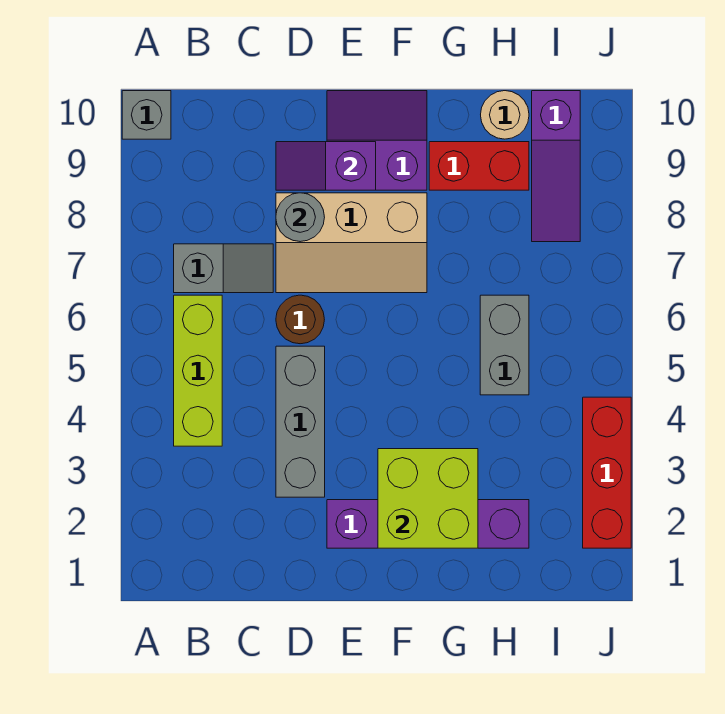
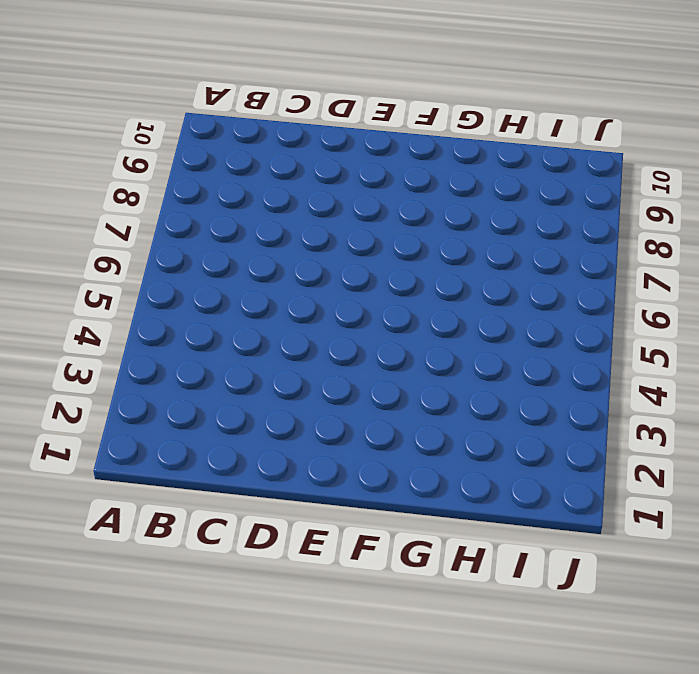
none -> grey brick A10 level 1
none -> lime brick B4:B6 level 1
none -> grey slope B7:C7 level 1 top B

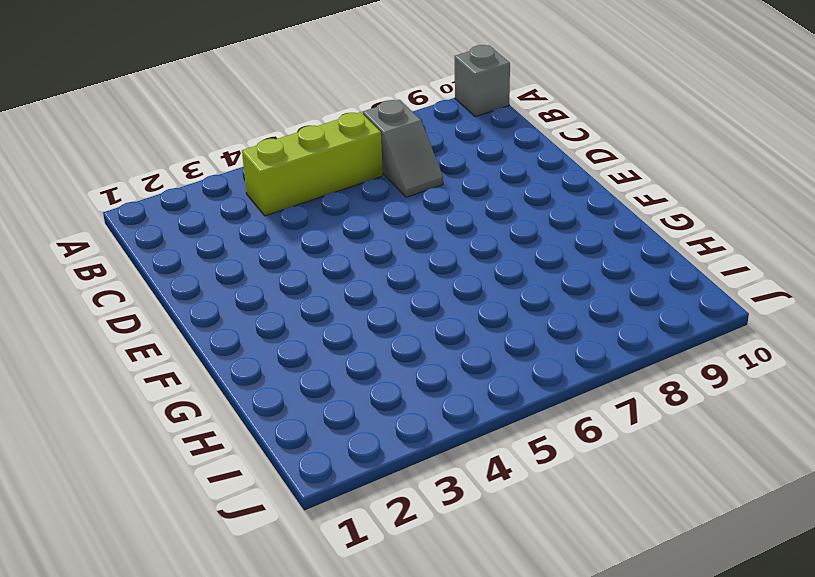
none -> grey brick D3:D5 level 1
none -> brown round brick D6 level 1
none -> tan slope D7:F8 level 1 top 8

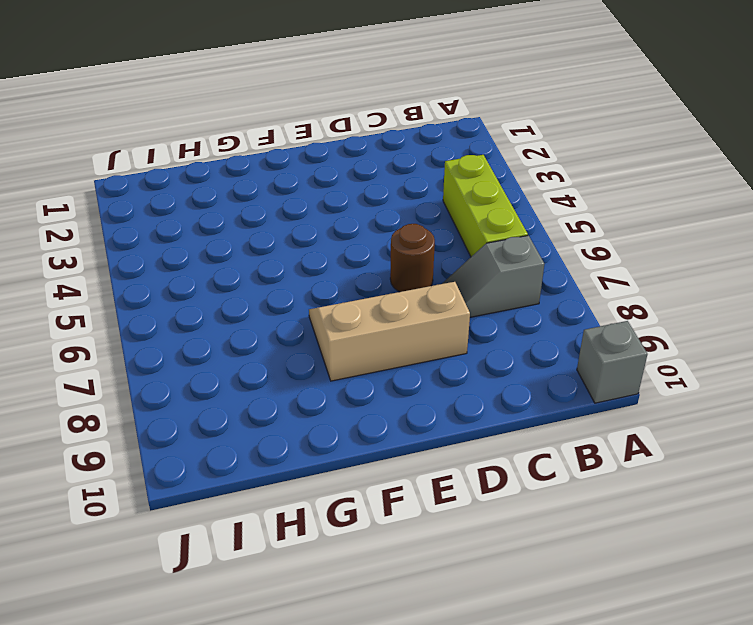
none -> grey brick D3:D5 level 1
none -> purple brick E2:H2 level 1
none -> purple slope E9:F10 level 1 top 9

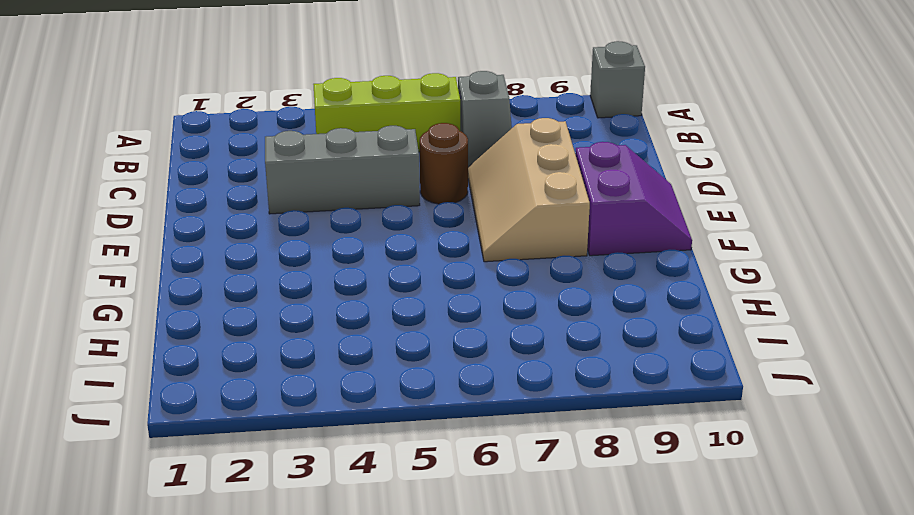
none -> purple brick E2:H2 level 1
none -> red brick G9:H9 level 1
none -> grey brick H5:H6 level 1

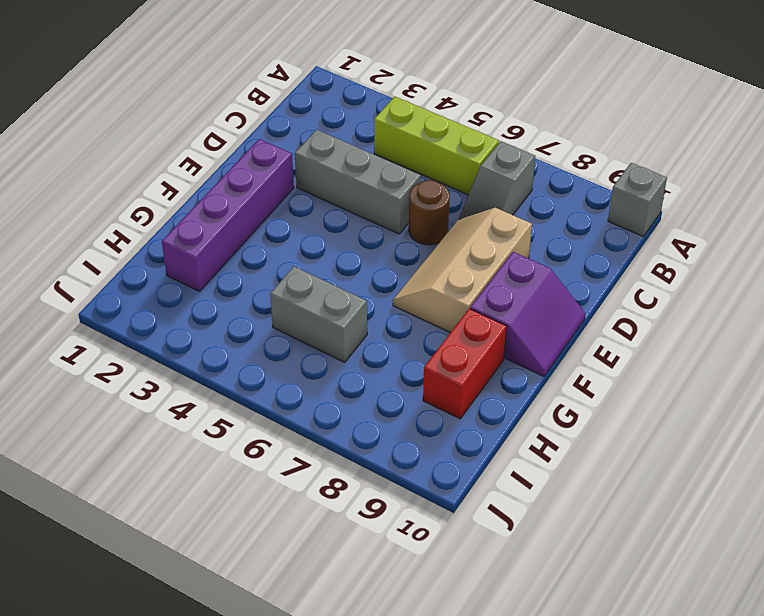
none -> tan round brick H10 level 1
none -> purple slope I8:I10 level 1 top 10
none -> red brick J2:J4 level 1

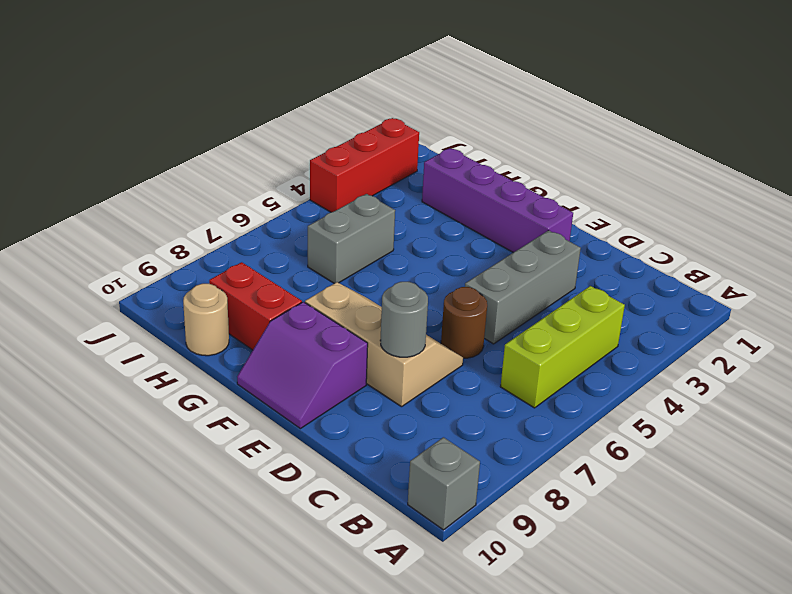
none -> grey slope B7:C7 level 1 top B
none -> purple slope I8:I10 level 1 top 10
none -> purple slope D9:E9 level 2 top E

